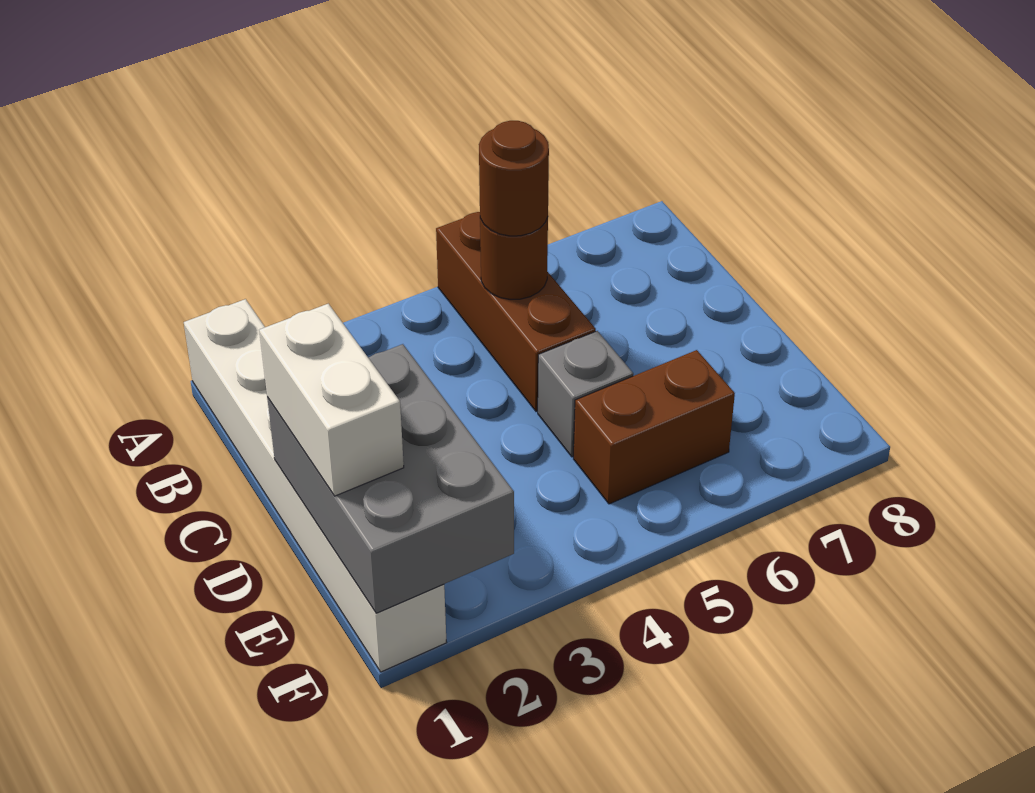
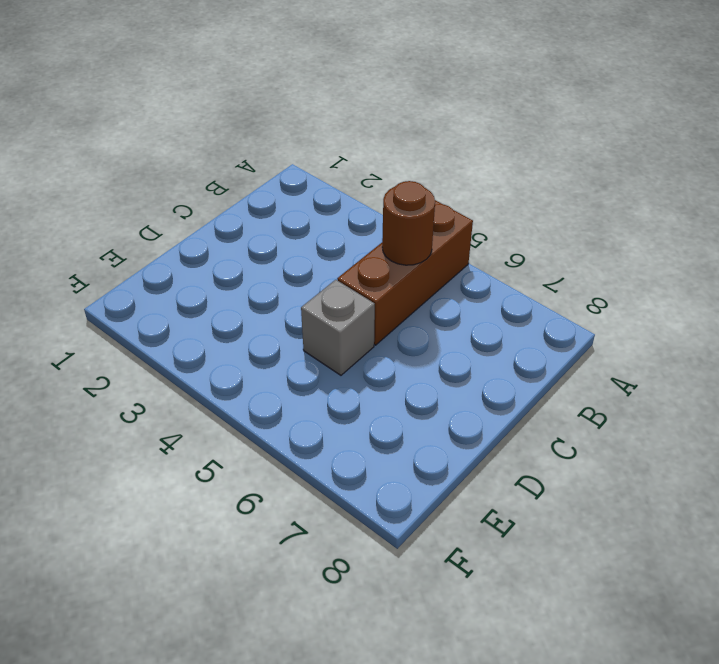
none -> white brick A1:F1 level 1
none -> brown brick E5:E6 level 1

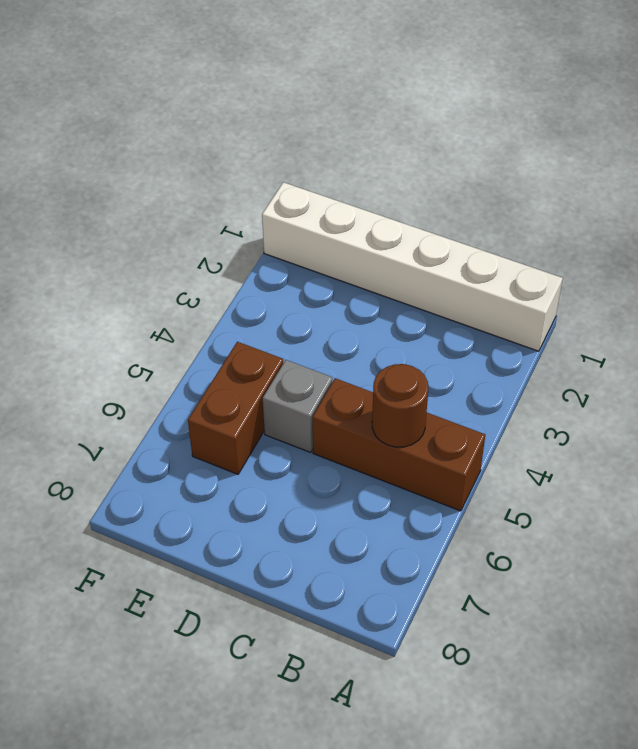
none -> grey brick D1:F2 level 2
none -> brown round brick B5 level 3

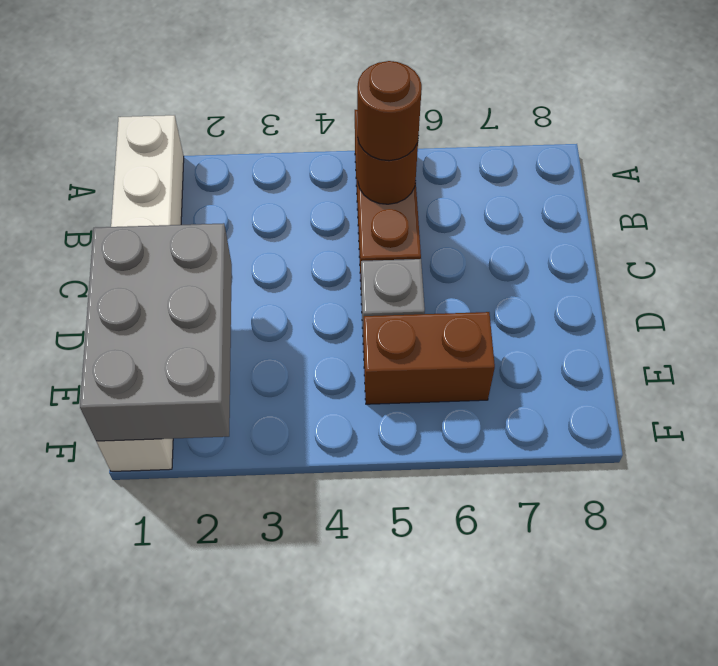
none -> white brick D1:E1 level 3

